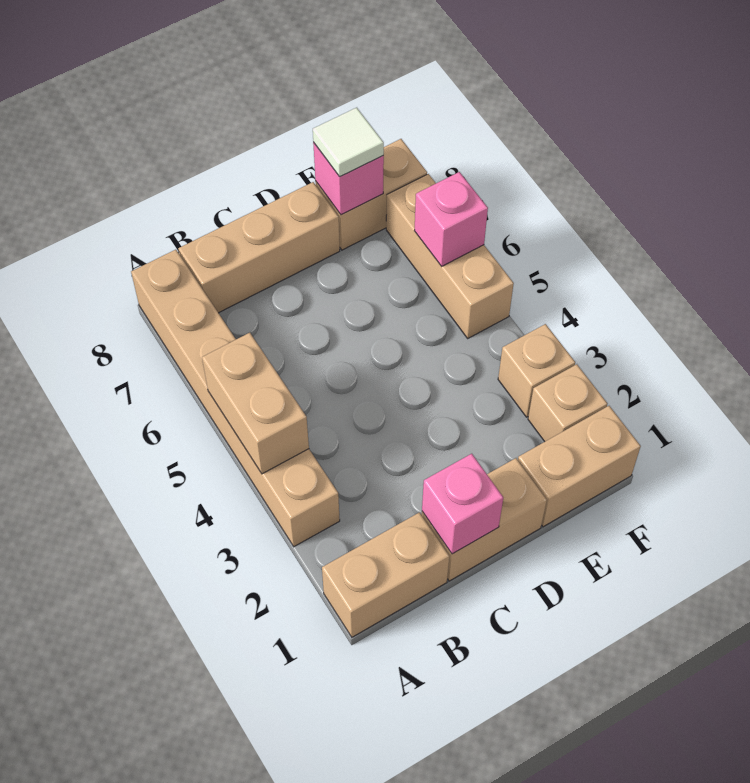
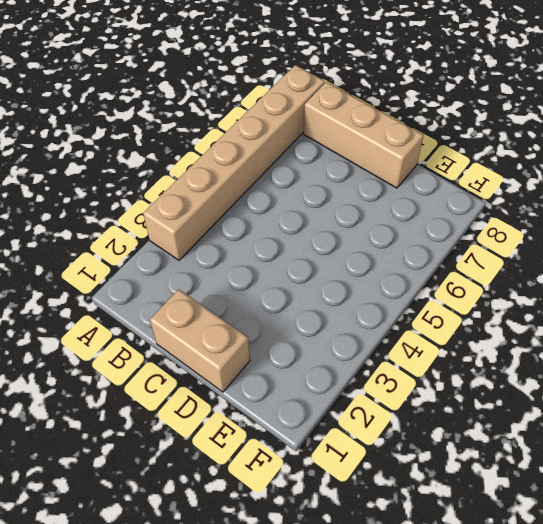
none -> tan brick A1:B1 level 1
none -> tan brick E1:F1 level 1
none -> tan brick E8:F8 level 1

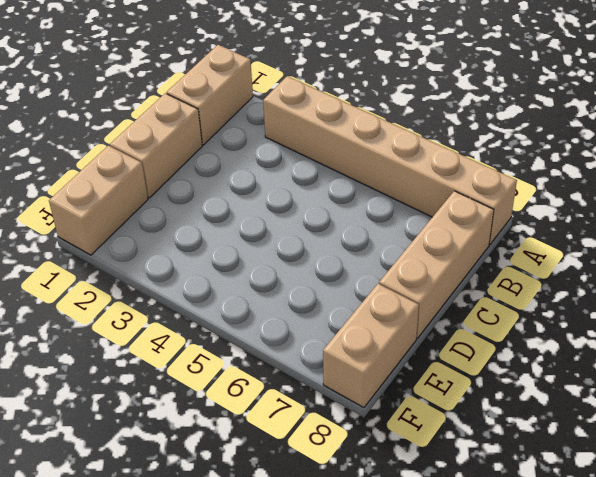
none -> tan brick F2 level 1
none -> tan brick F3 level 1
none -> tan brick F5:F7 level 1

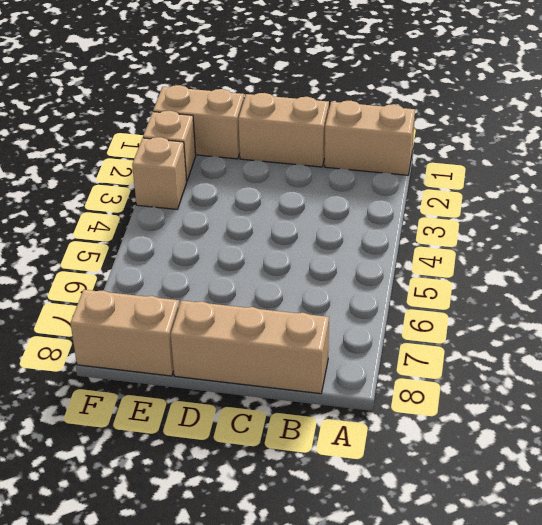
none -> tan brick A3:A8 level 1
none -> tan brick F5:F7 level 1
none -> tan brick A4:A5 level 2

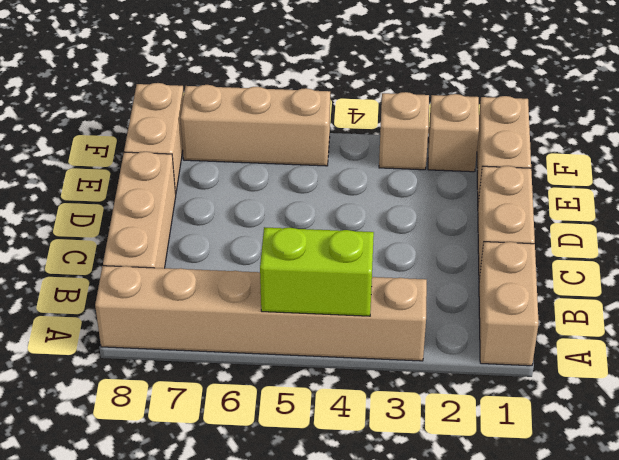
lime brick A4:A5 level 2 -> tan brick A4:A5 level 2
none -> pink brick C1 level 2
none -> pink brick E8 level 2
none -> pink brick F6 level 2

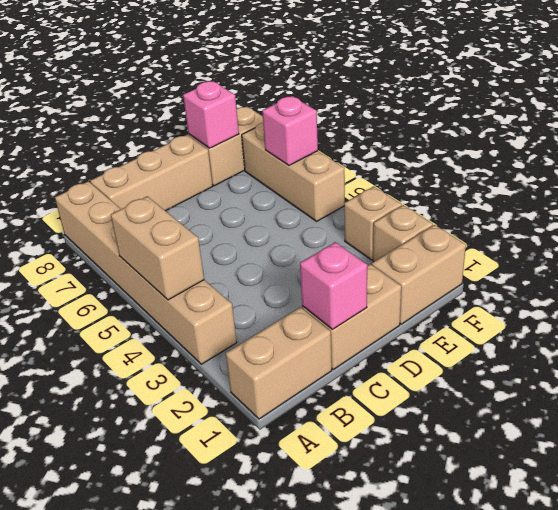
none -> white tile E8 level 3

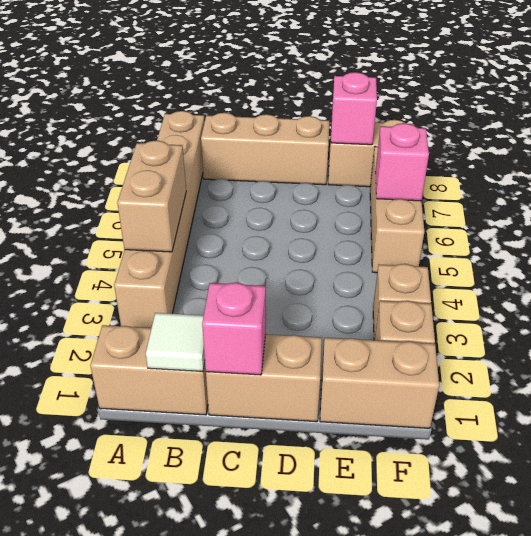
white tile B1 level 2 -> white tile E8 level 3

